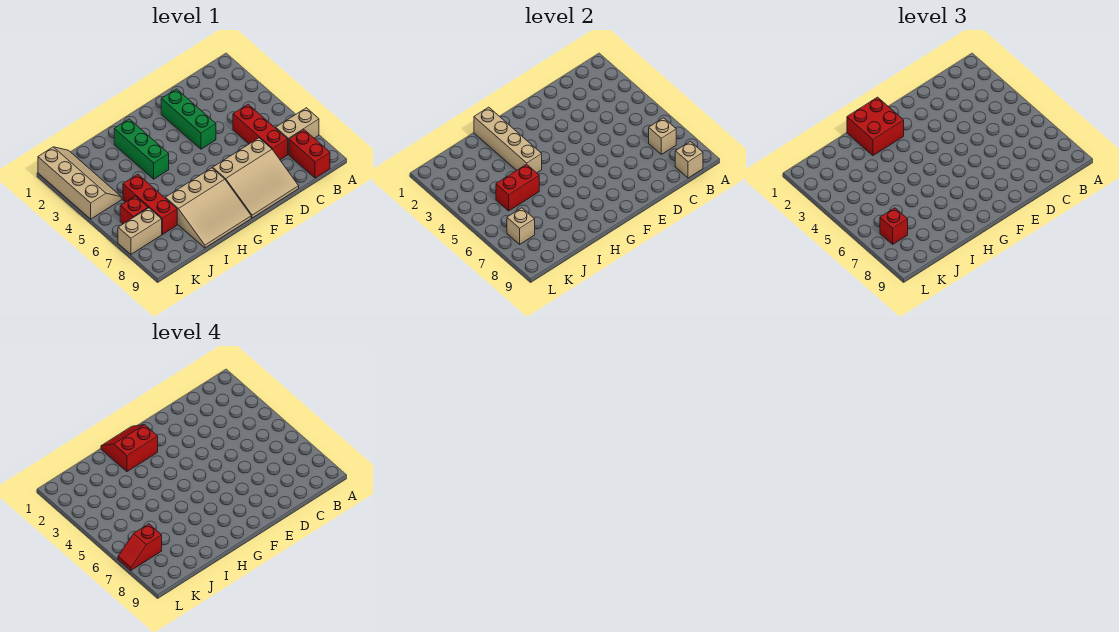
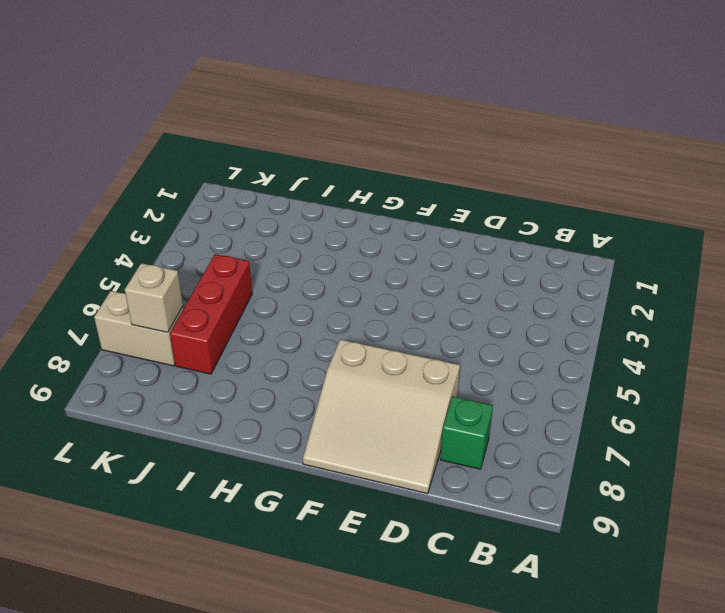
green brick C8 level 1 -> none
none -> tan brick A7:B7 level 1
none -> red brick B8:B9 level 1
none -> red brick C5:C7 level 1

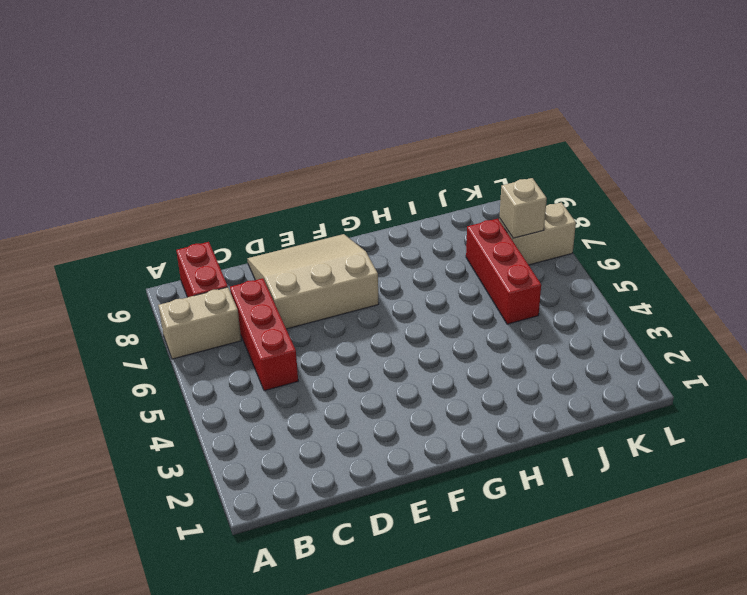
none -> green brick E2:E4 level 1
none -> tan slope G7:I9 level 1 top 7
none -> green brick H2:H4 level 1

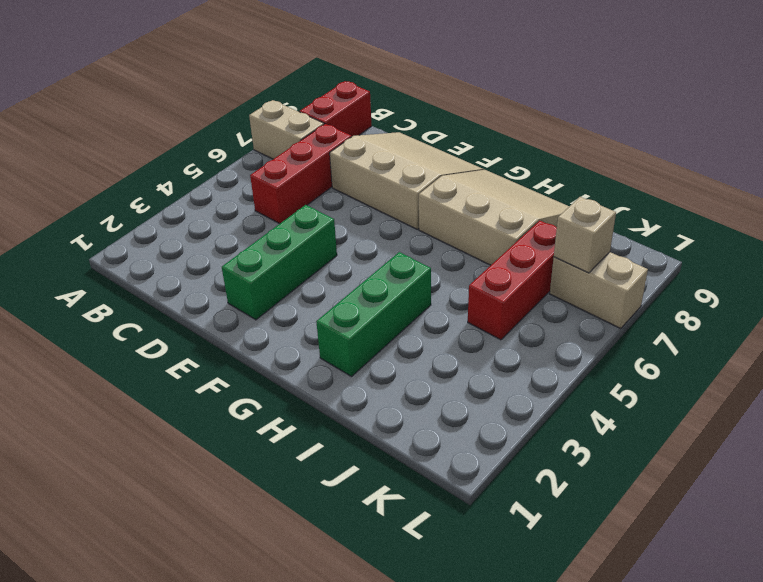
none -> tan slope K1:L4 level 1 top L
none -> red brick K6 level 1
none -> tan brick B7 level 2

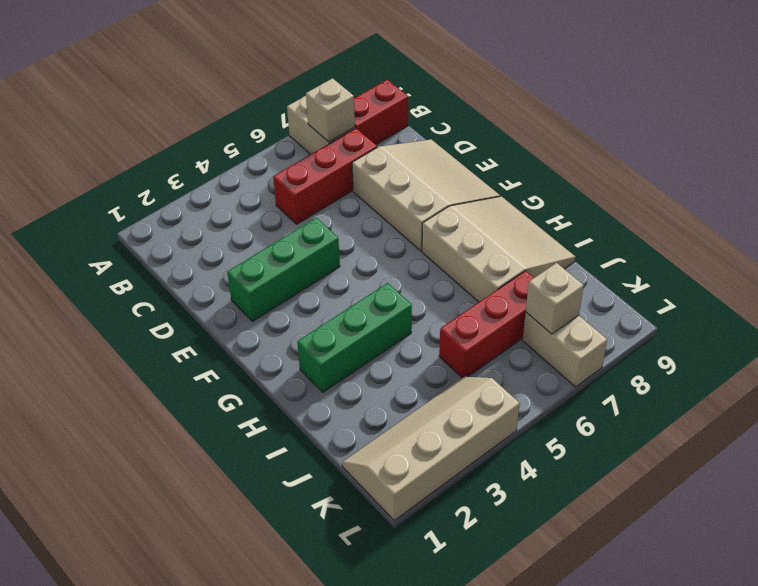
none -> red brick K6 level 1
none -> tan brick B9 level 2
none -> tan brick H1:H4 level 2

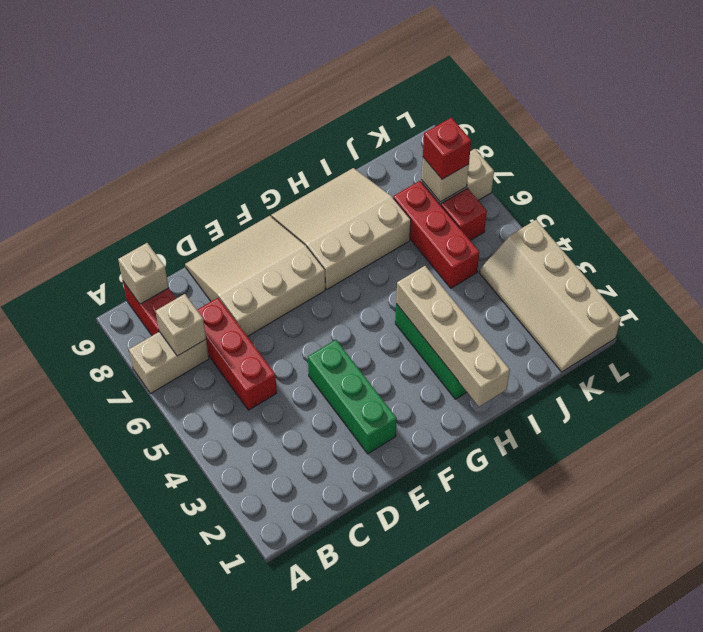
none -> red brick I5:J5 level 2
none -> red brick G1:H2 level 3
none -> red slope G1:H2 level 4 top 2

